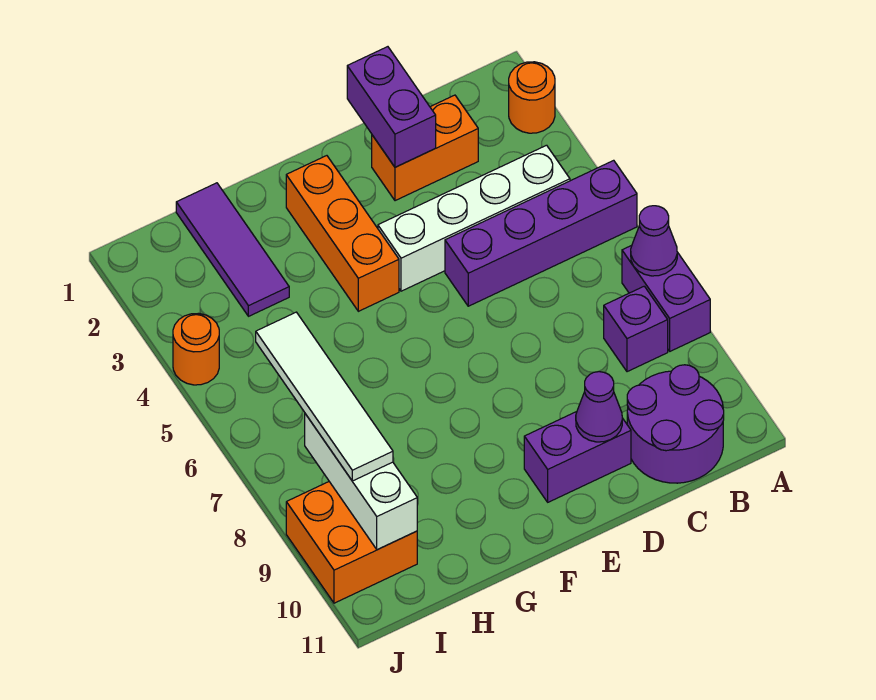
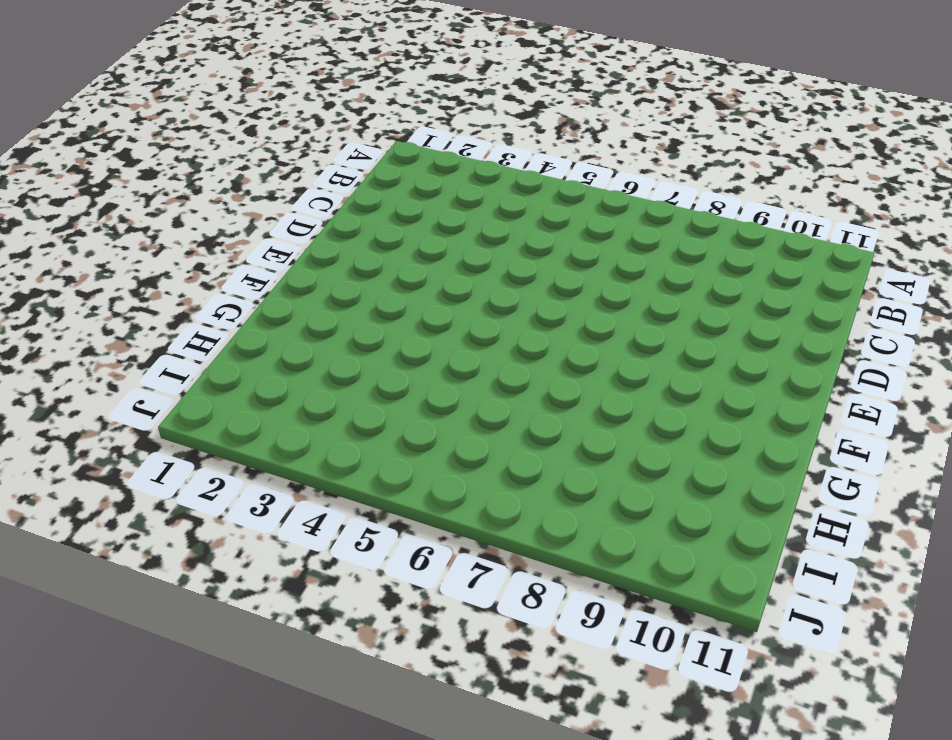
none -> orange round brick A2 level 1
none -> purple brick A5:D5 level 1
none -> purple brick A7:A8 level 1

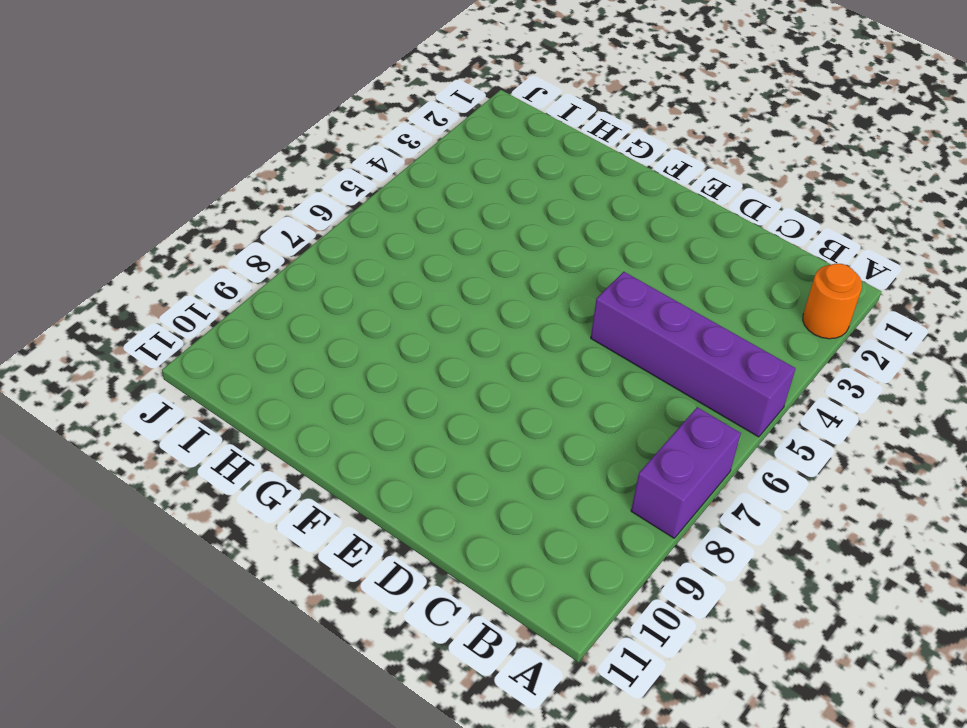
none -> white brick B4:E4 level 1
none -> purple brick B8 level 1
none -> purple round brick B10:C11 level 1

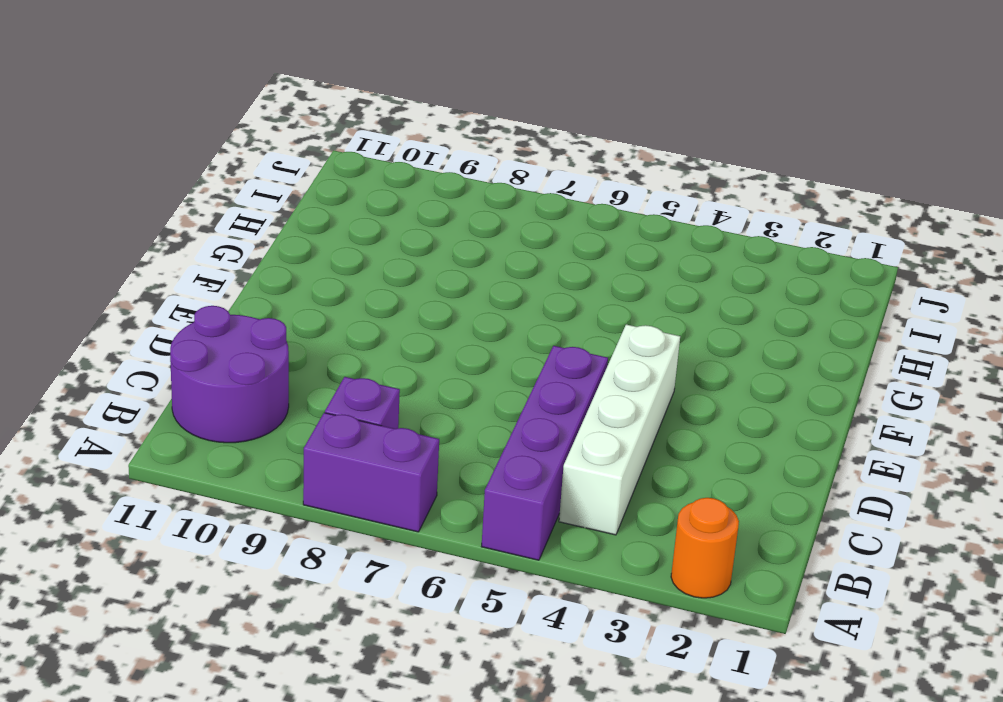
none -> orange brick C2:D2 level 1
none -> purple brick D10:E10 level 1
none -> orange brick F2:F4 level 1

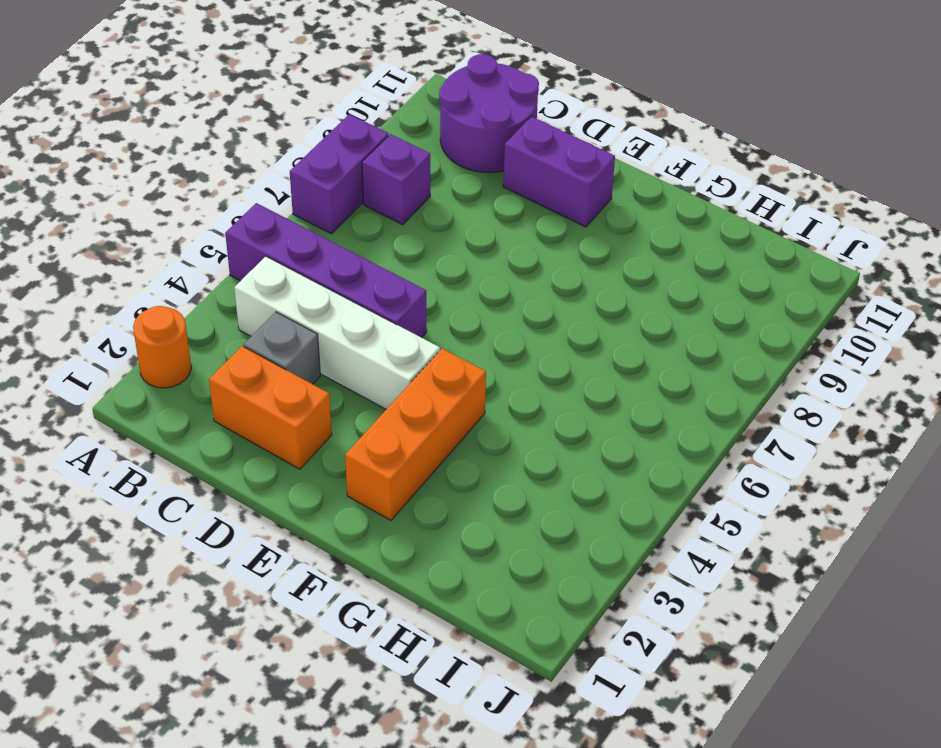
grey brick C3 level 1 -> none
none -> purple tile H1:H3 level 1
none -> orange brick I9:J10 level 1
none -> orange round brick J4 level 1

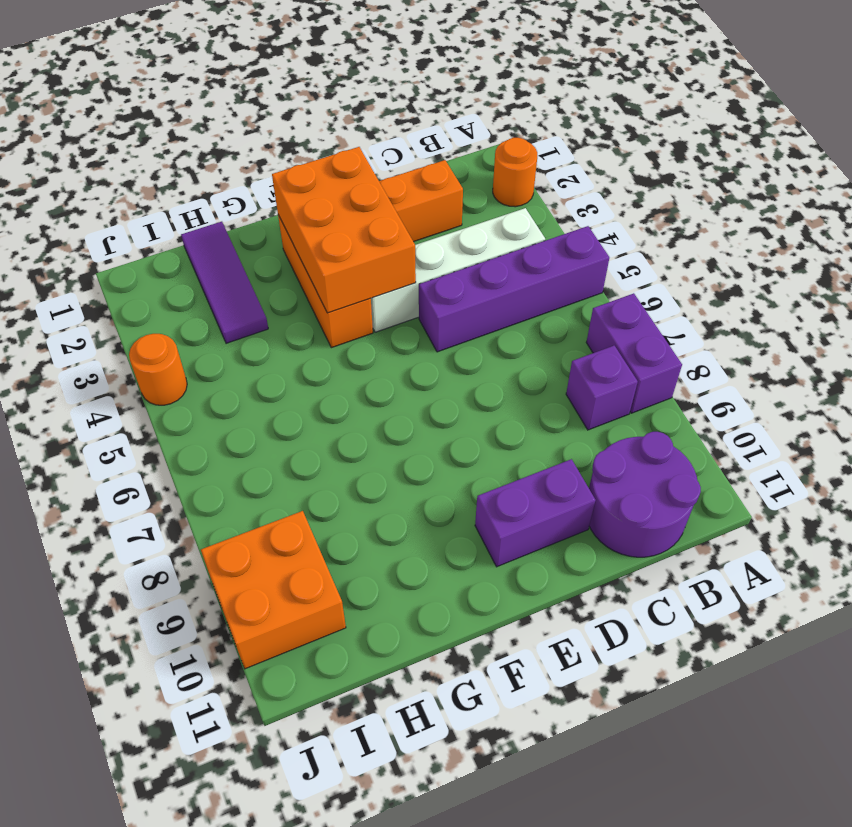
orange brick E2:F4 level 2 -> none
none -> purple cone A7 level 2
none -> purple brick D1:D2 level 2
none -> purple cone D10 level 2

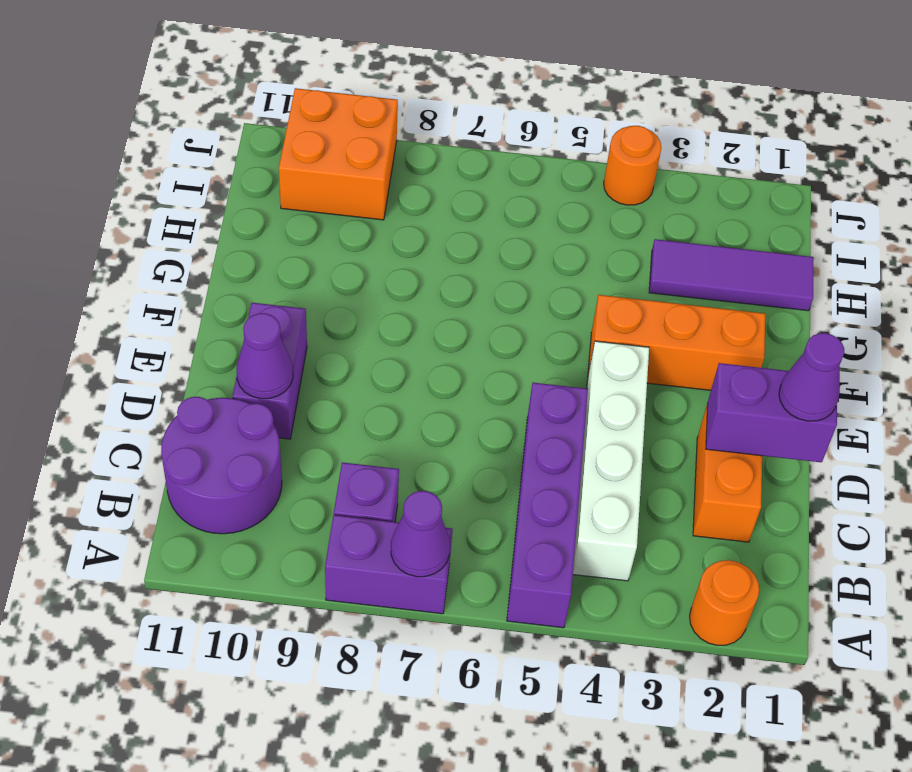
purple cone D1 level 3 -> none
none -> white brick I8:I10 level 2
none -> white tile I6:I9 level 3

